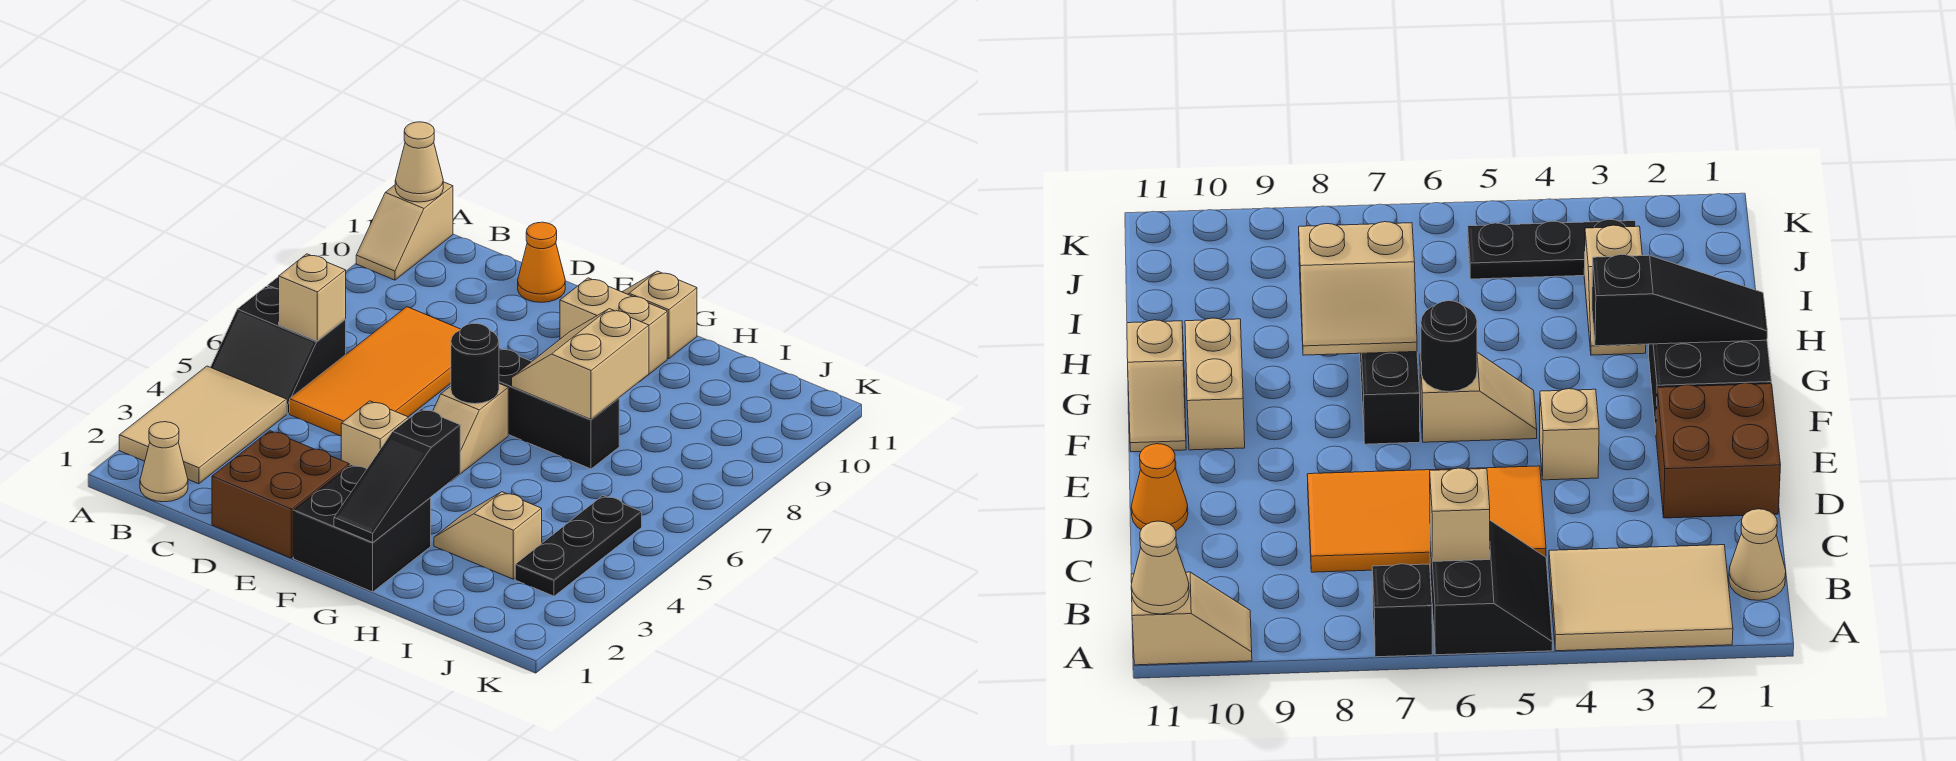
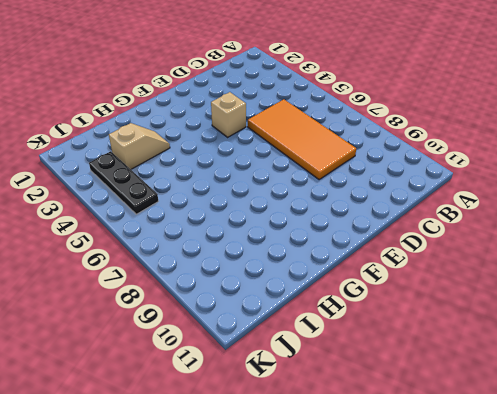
none -> tan tile A2:B4 level 1
none -> black slope A5:B6 level 1 top 6
none -> black brick A7 level 1

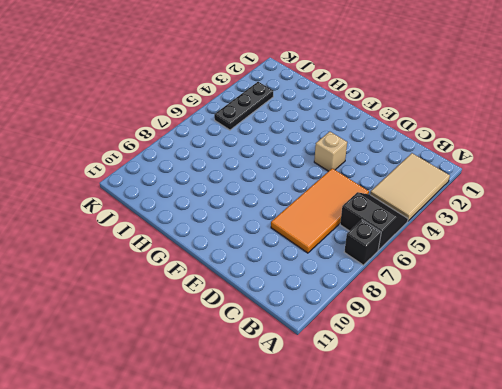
none -> tan slope A10:A11 level 1 top 11
none -> tan cone B1 level 1
none -> brown brick D1:E2 level 1

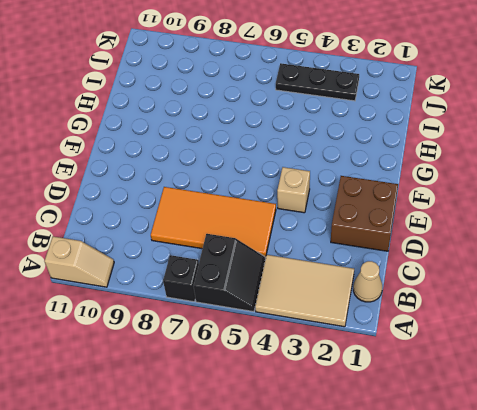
none -> orange cone D11 level 1
none -> black brick F1:G2 level 1
none -> tan slope F5:F6 level 1 top 6

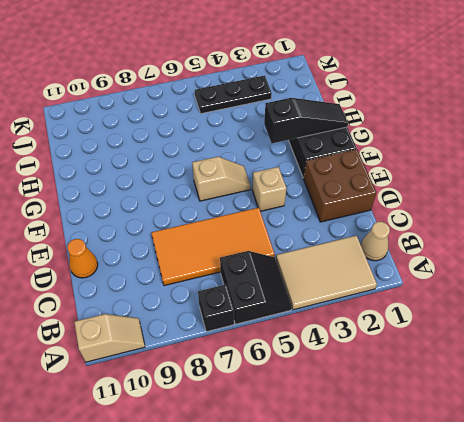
none -> black brick F7:H7 level 1
none -> tan brick F10:G10 level 1
none -> tan slope F11:G11 level 1 top G

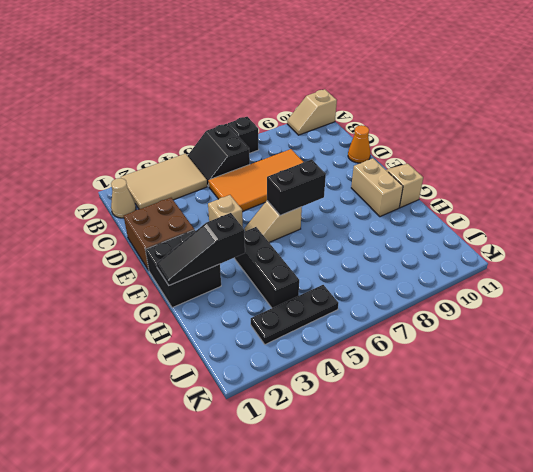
black brick F6:F7 level 2 -> black round brick F6 level 2
black brick G4:I4 level 1 -> black brick F7:H7 level 1
none -> tan slope H3:I3 level 1 top I
none -> tan cone A11 level 2
none -> tan brick B6 level 2

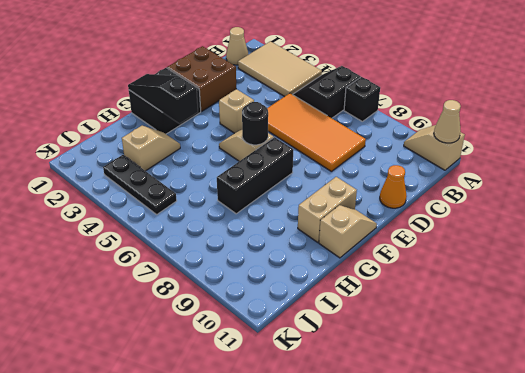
none -> tan brick B6 level 2
none -> tan slope G7:H8 level 2 top H

